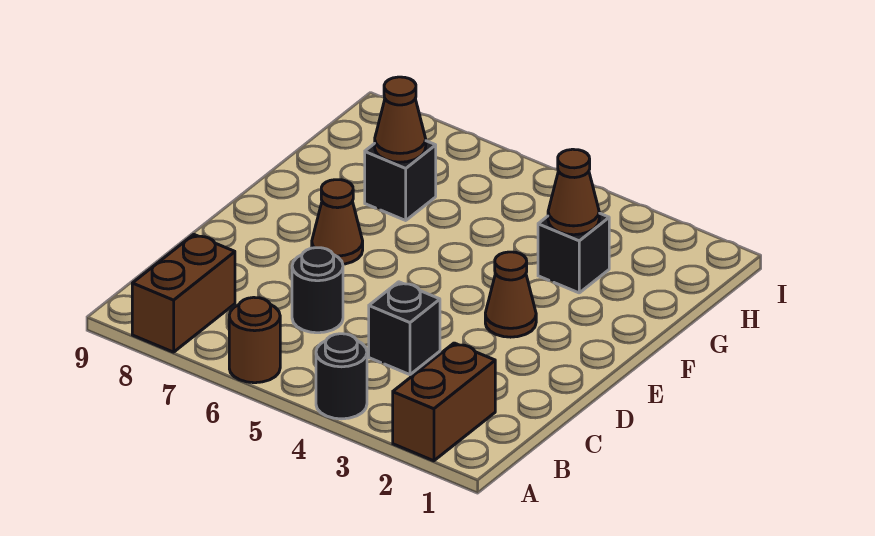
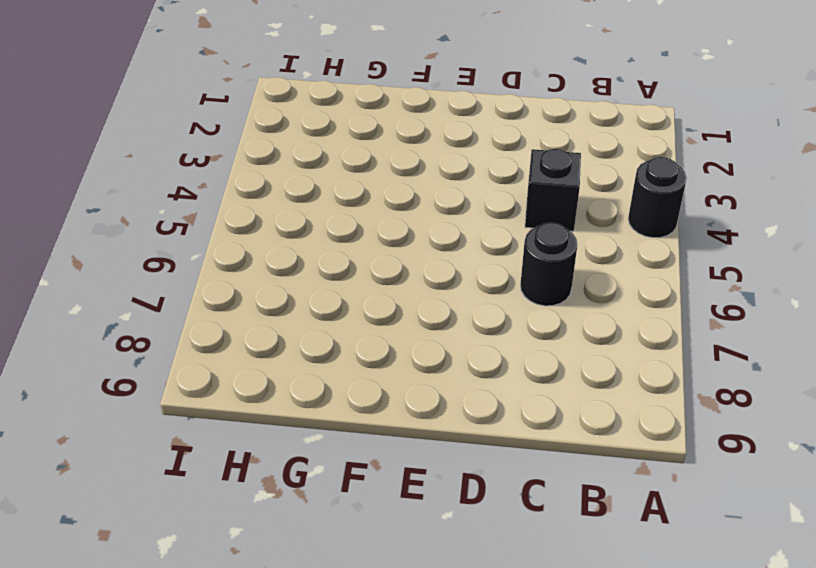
none -> brown brick A2:B2 level 1
none -> brown round brick A6 level 1
none -> brown brick A8:B8 level 1

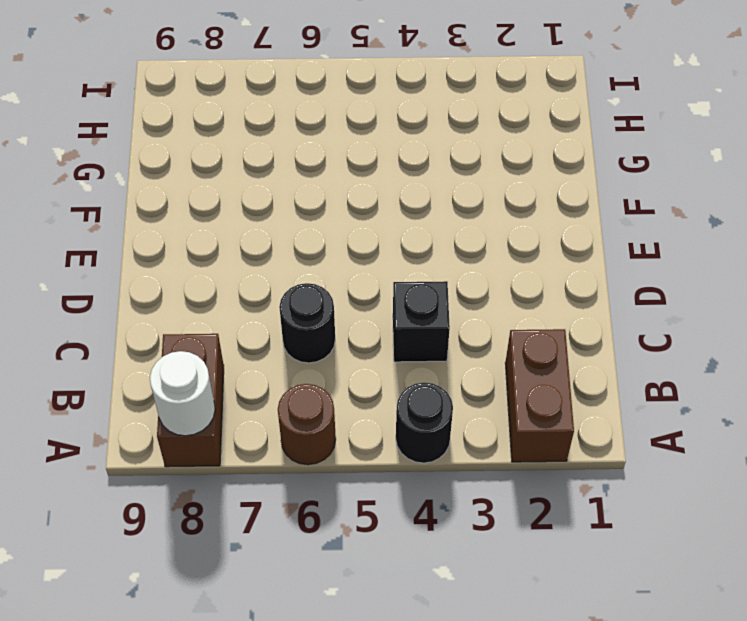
white round brick A8 level 2 -> none
none -> brown cone E3 level 1
none -> brown cone E7 level 1
none -> black brick G3 level 1

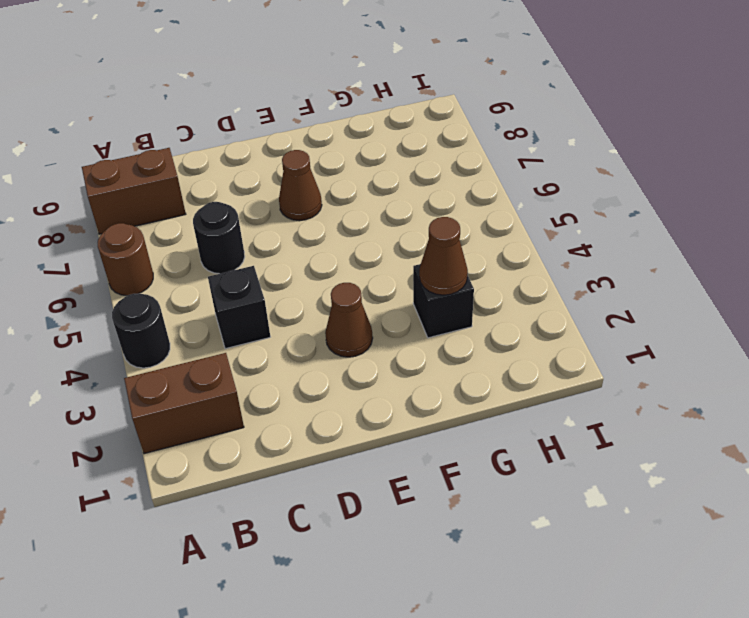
none -> black brick G7 level 1
none -> brown cone G7 level 2

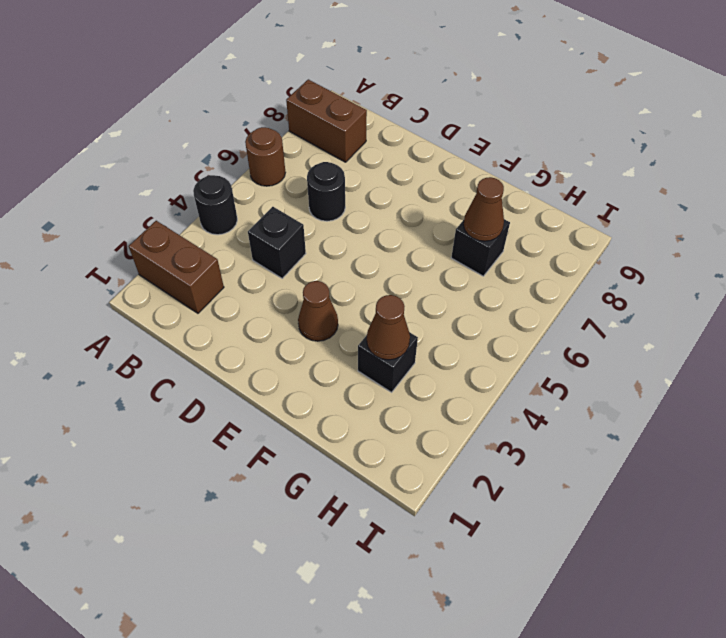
none -> brown cone E7 level 1

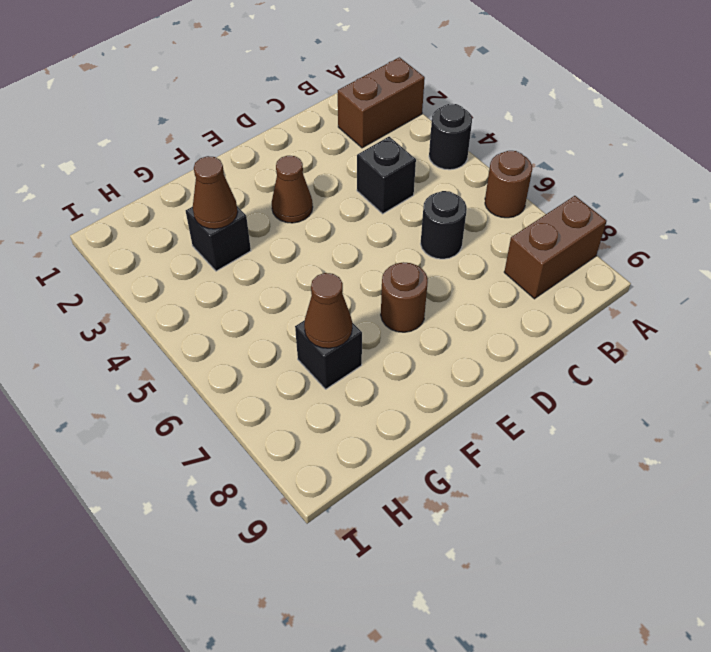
brown round brick E7 level 1 -> brown cone E7 level 1

